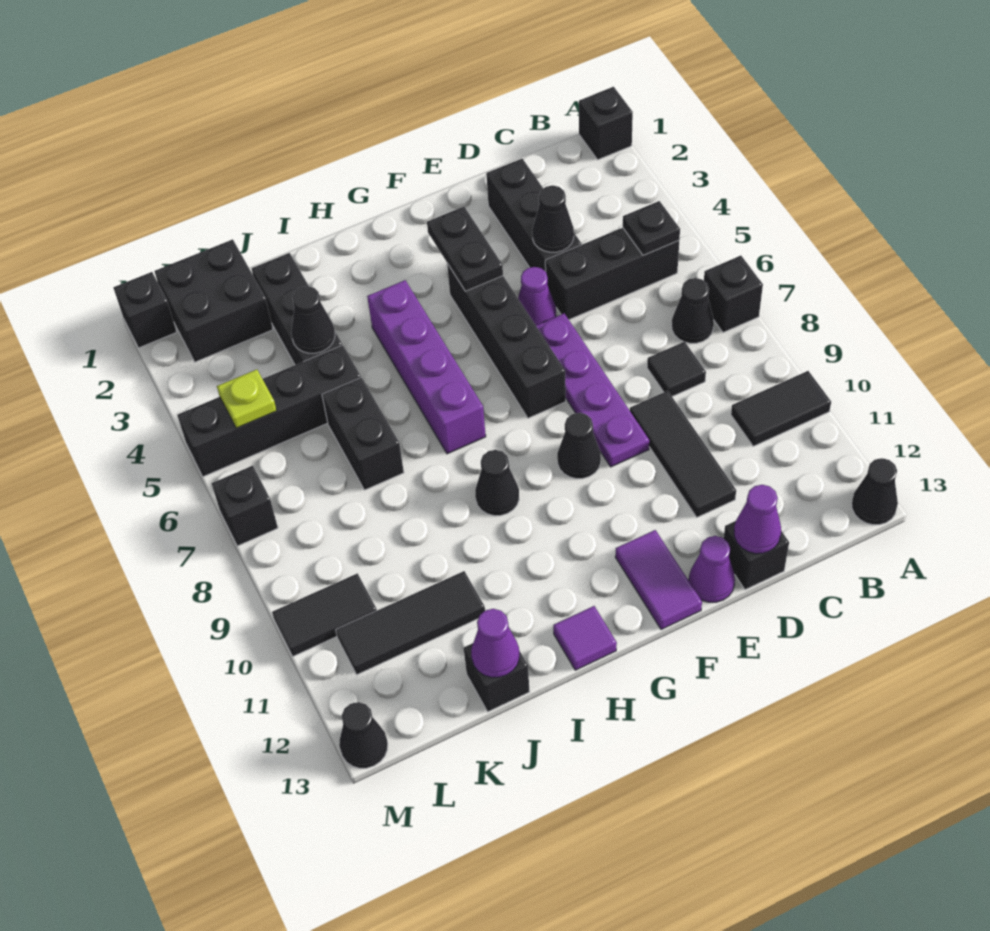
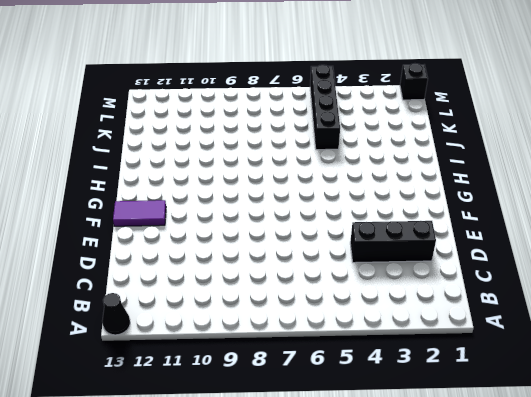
none -> black brick A1 level 1
none -> black brick A7 level 1
none -> black tile A10:B10 level 1
none -> black brick B5:D5 level 1

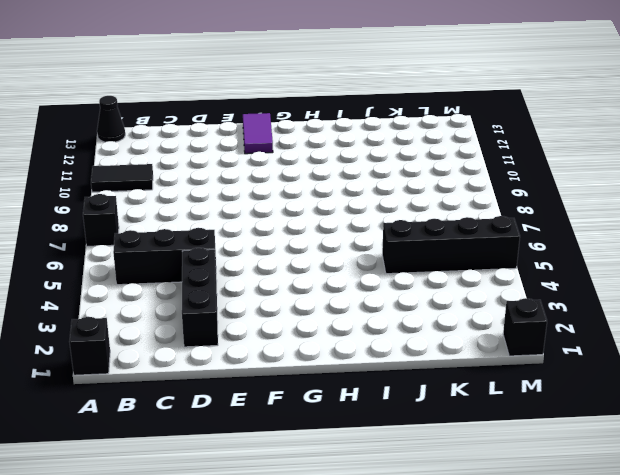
none -> black cone B7 level 1
none -> black tile C8 level 1
none -> black tile D9:D11 level 1
none -> black brick D13 level 1

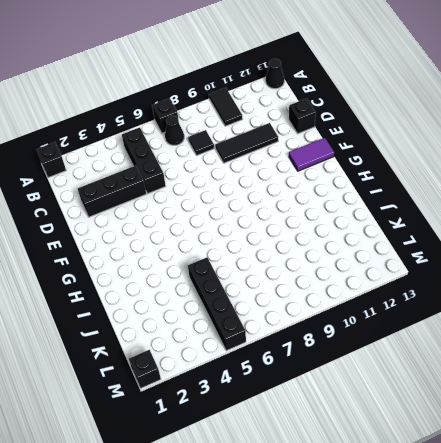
none -> purple cone E5 level 1
none -> purple plate E6:E9 level 1
none -> purple cone E13 level 1
none -> black brick F4:F7 level 1

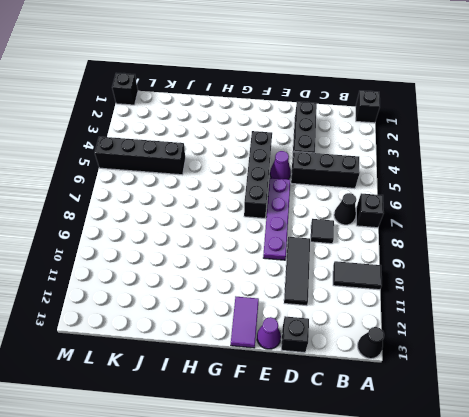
none -> black cone F9 level 1
none -> purple brick H4:H7 level 1
none -> black cone H9 level 1
none -> purple tile H13 level 1

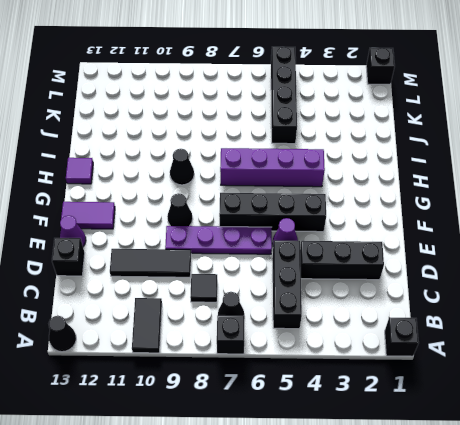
none -> black brick J2:J4 level 1
none -> black brick J6:J7 level 1
none -> black tile J11:L11 level 1
none -> black brick J13 level 1

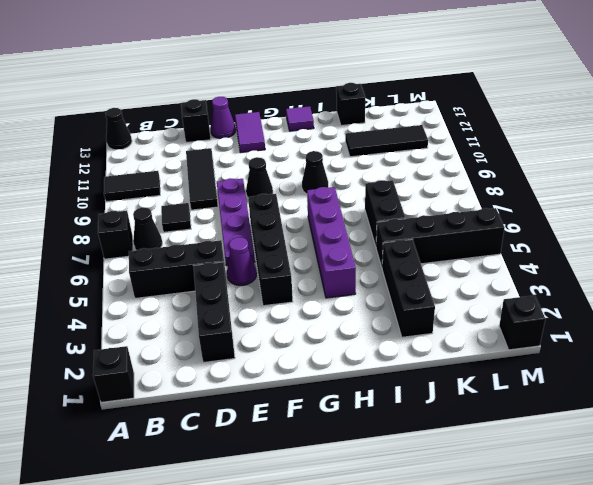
none -> black brick K1:L2 level 1
none -> black tile L10:M10 level 1
none -> black brick M7 level 1
none -> black cone M13 level 1

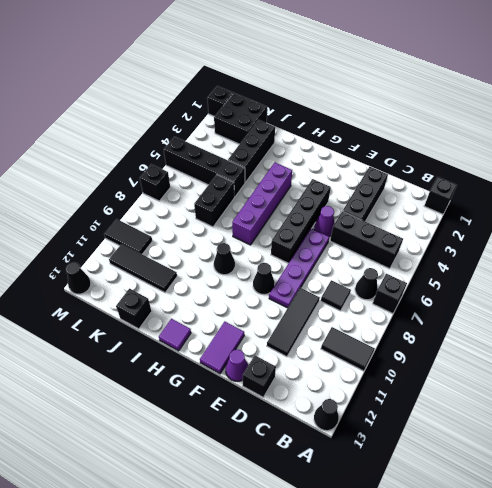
none -> black plate B5 level 2
none -> black cone D4 level 2
none -> purple cone D13 level 2
none -> black plate F3:F4 level 2

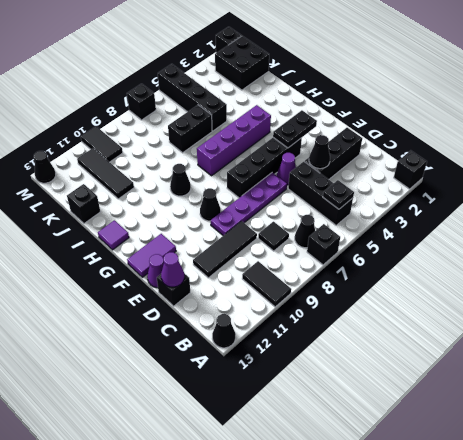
none -> black brick J2:J4 level 1
none -> black cone J4 level 2
none -> purple cone J13 level 2
none -> lime plate L5 level 2

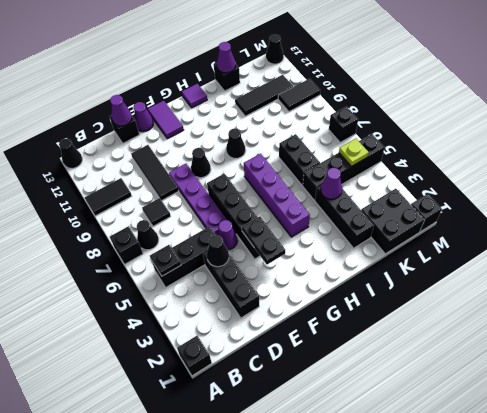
purple cone J4 level 2 -> black cone J4 level 2

